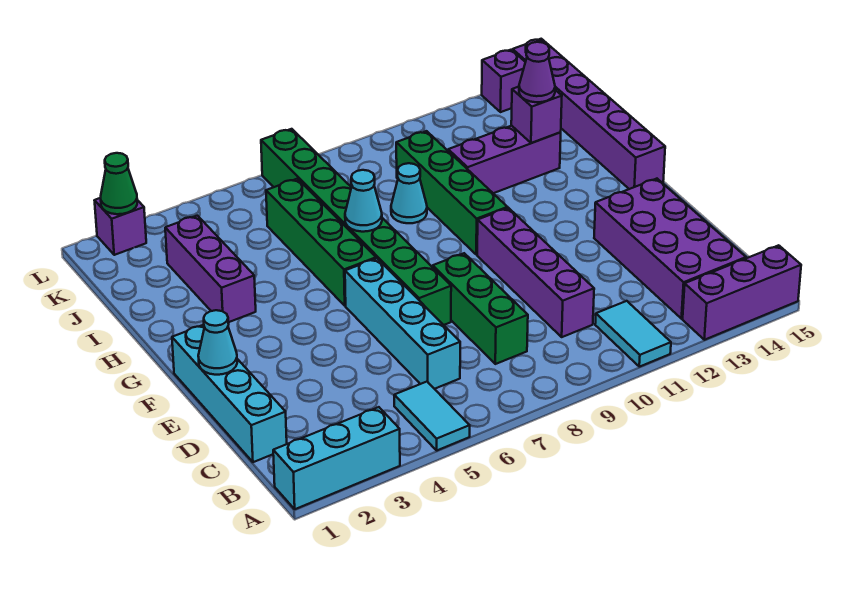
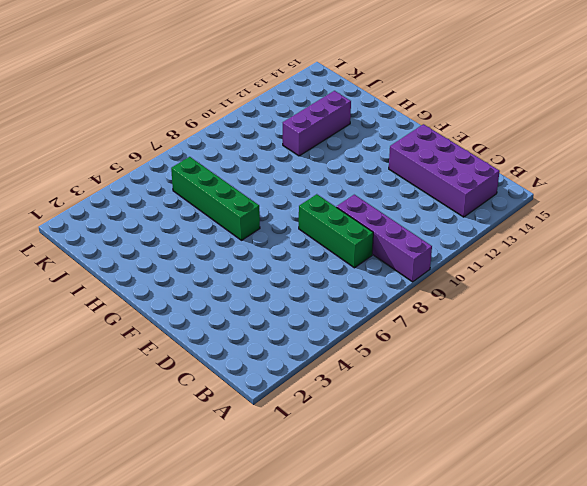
purple brick A9:D9 level 1 -> purple brick C10:F10 level 1
none -> cyan brick A1:A3 level 1
none -> cyan tile A5:B5 level 1
none -> cyan tile A11:B11 level 1

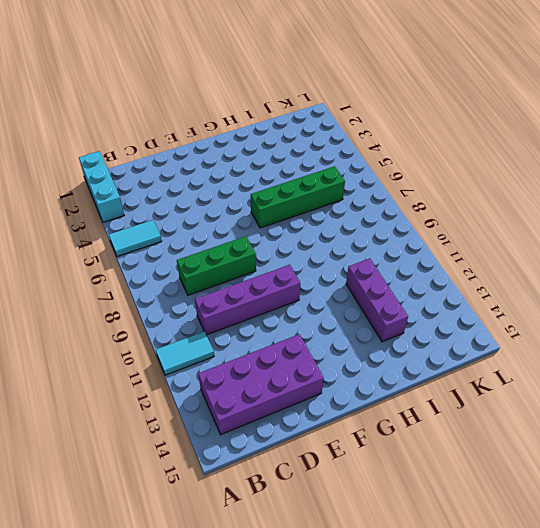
none -> purple brick A13:A15 level 1
none -> cyan brick C1:F1 level 1
none -> cyan brick C6:F6 level 1

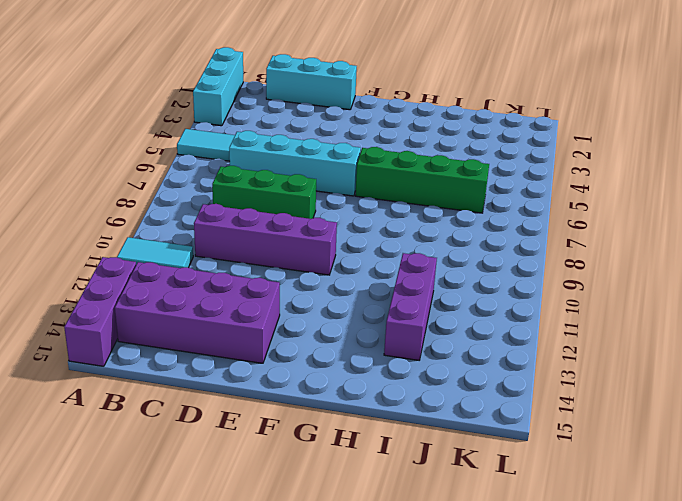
cyan brick C1:E1 level 1 -> cyan brick C1:F1 level 1
none -> green brick E7:L7 level 1
none -> green brick G10:J10 level 1
none -> purple brick G15:L15 level 1

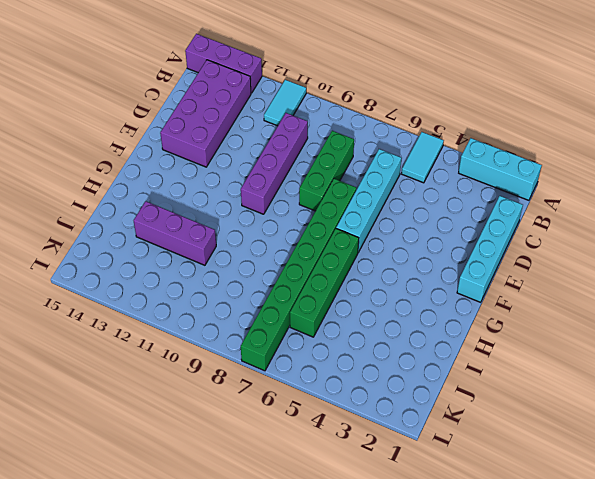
none -> green brick G10:J10 level 1
none -> purple brick G15:L15 level 1
none -> purple brick H3:J3 level 1

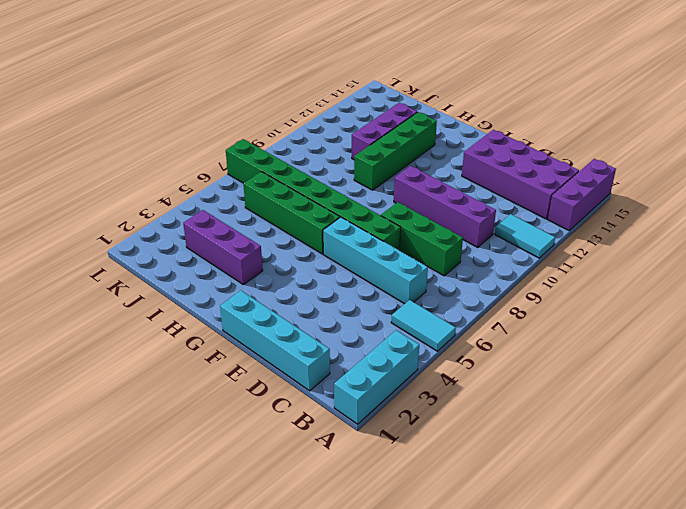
green brick H10:H13 level 1 -> green brick G10:J10 level 1
none -> purple brick G15:L15 level 1
none -> cyan cone I9 level 1
none -> purple brick L2 level 1

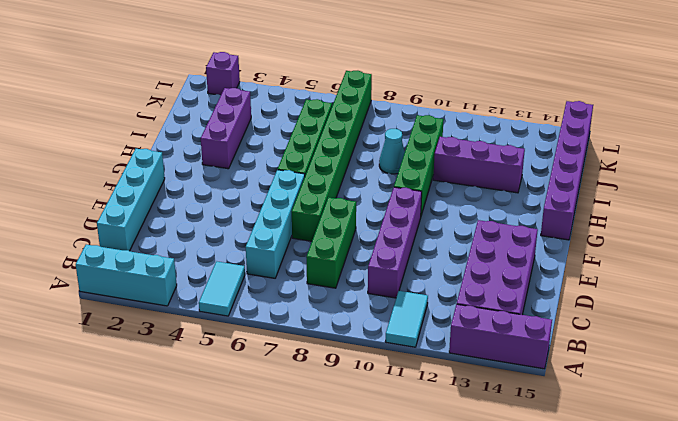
none -> purple brick L14 level 1
none -> cyan cone E1 level 2
none -> cyan cone H7 level 2

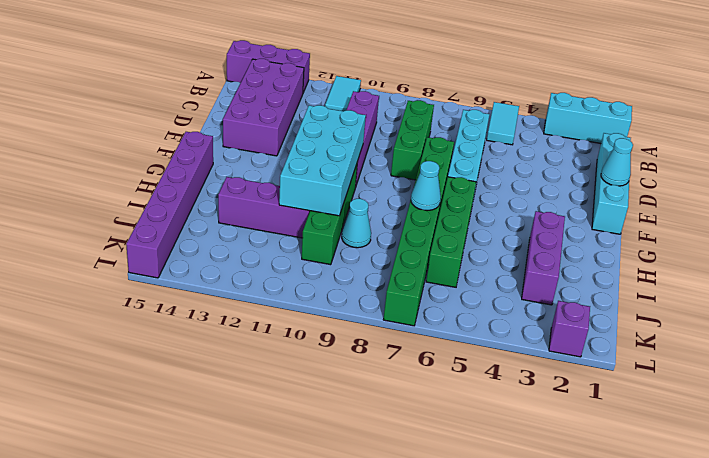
cyan brick F10:I11 level 2 -> none
none -> purple brick L14 level 1
none -> purple brick I13 level 2
none -> green cone L2 level 2

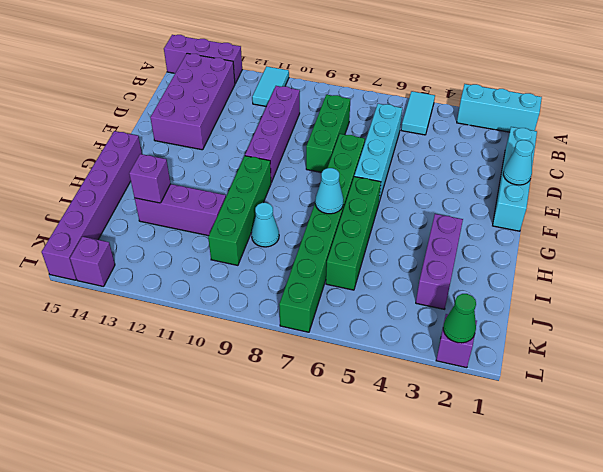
none -> purple cone I13 level 3

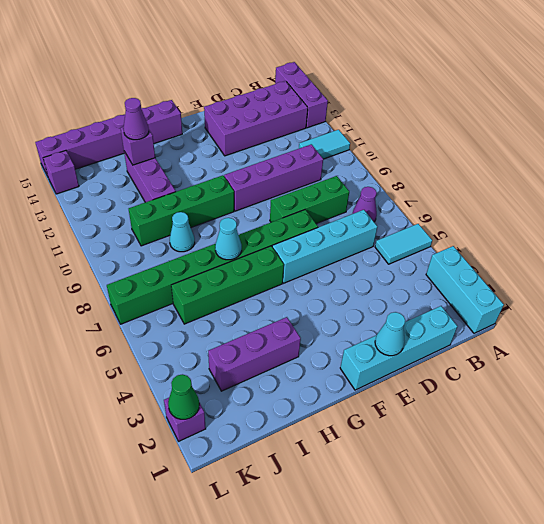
purple cone B7 level 1 -> none

